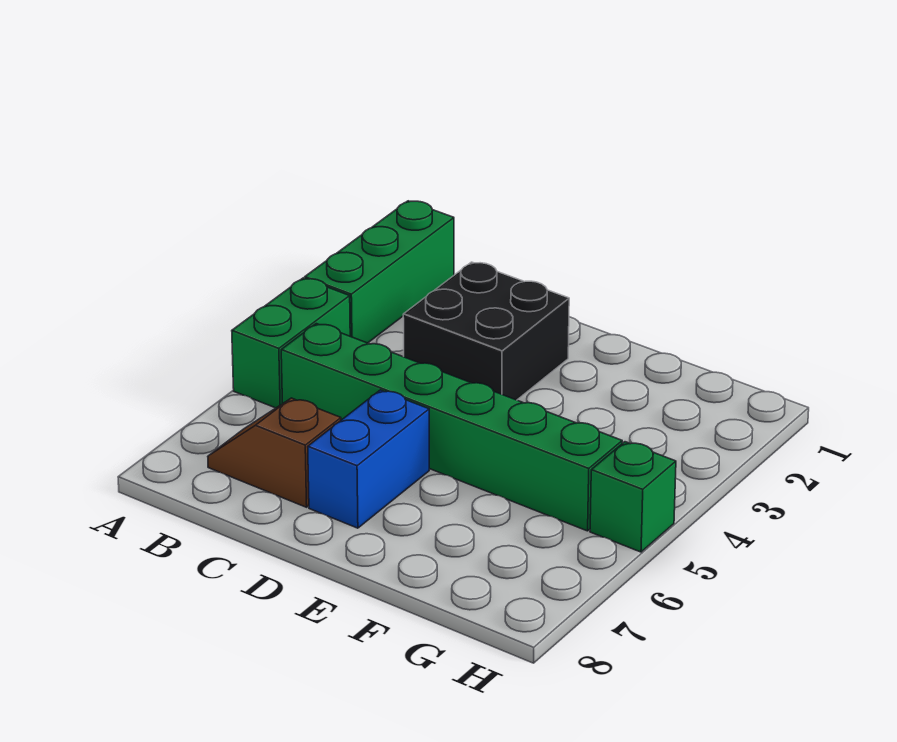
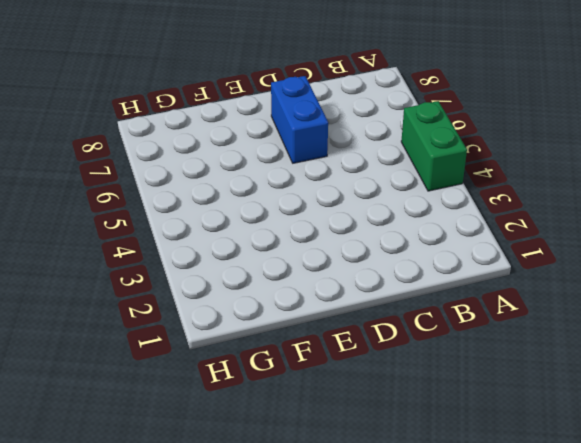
none -> green brick A1:A3 level 1
none -> green brick B5:G5 level 1

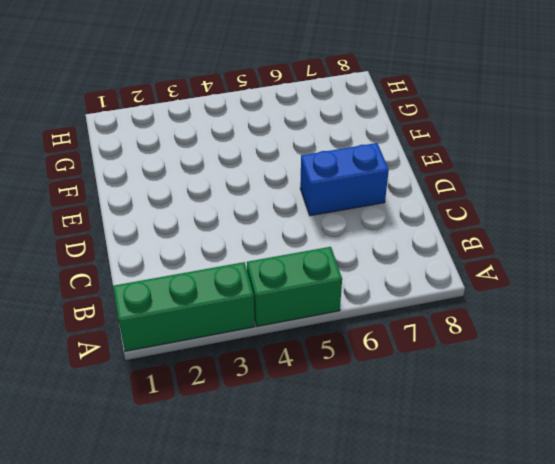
none -> green brick B5:G5 level 1
none -> brown slope B7:C7 level 1 top C

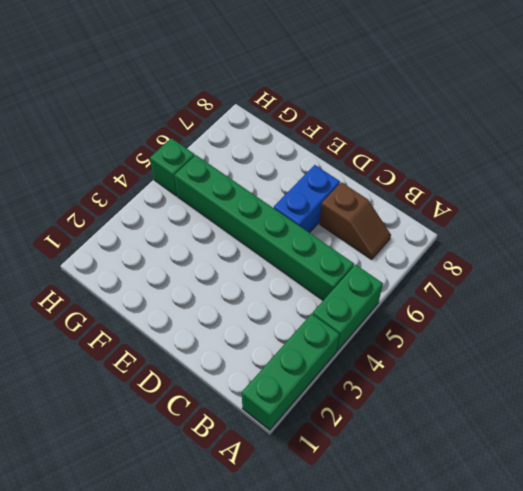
none -> black brick C2:D3 level 1

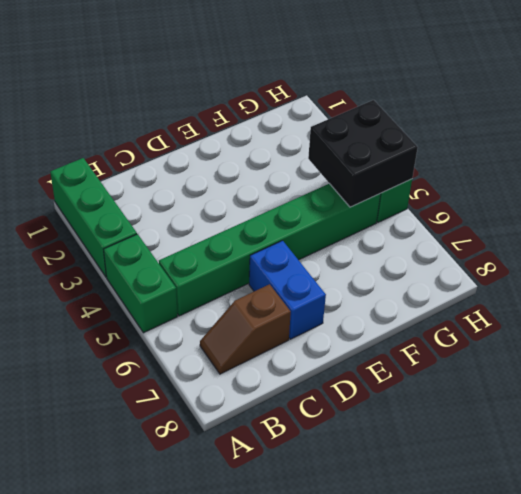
black brick G4:H5 level 2 -> black brick C2:D3 level 1

